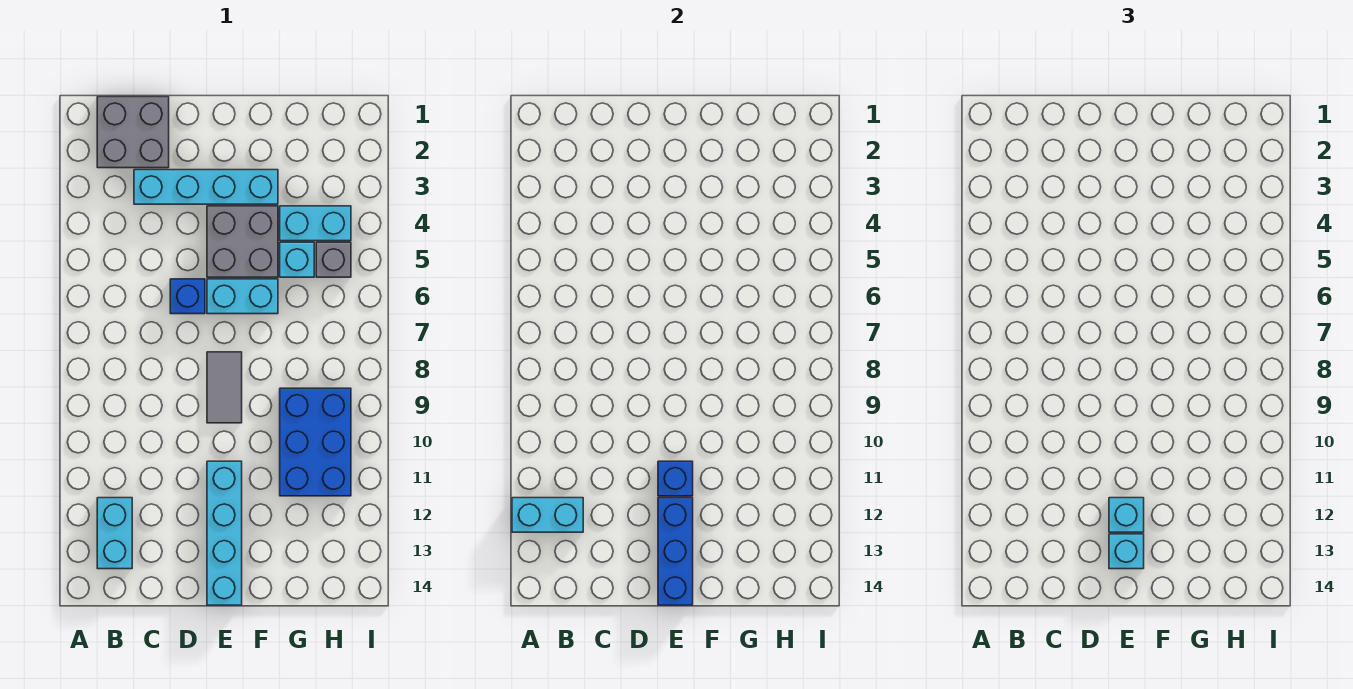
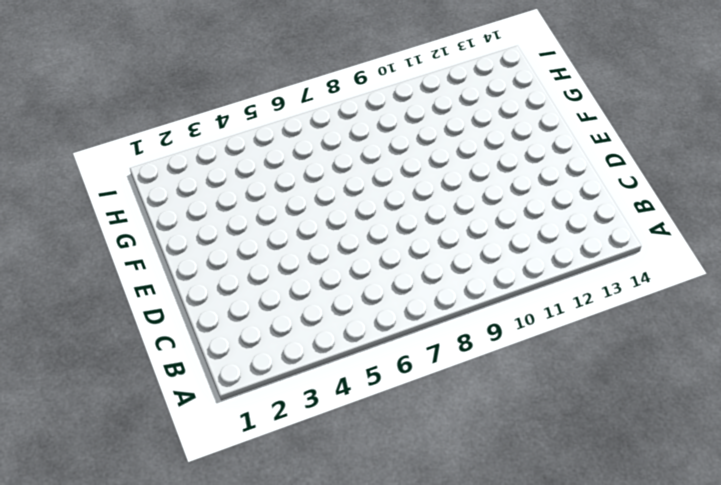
none -> grey brick B1:C2 level 1
none -> cyan brick B12:B13 level 1
none -> cyan brick C3:F3 level 1

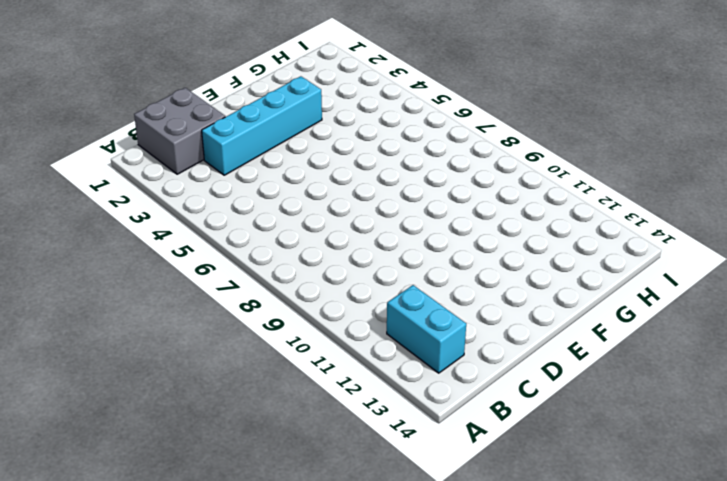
none -> blue brick D6 level 1
none -> grey brick E4:F5 level 1
none -> cyan brick E6:F6 level 1

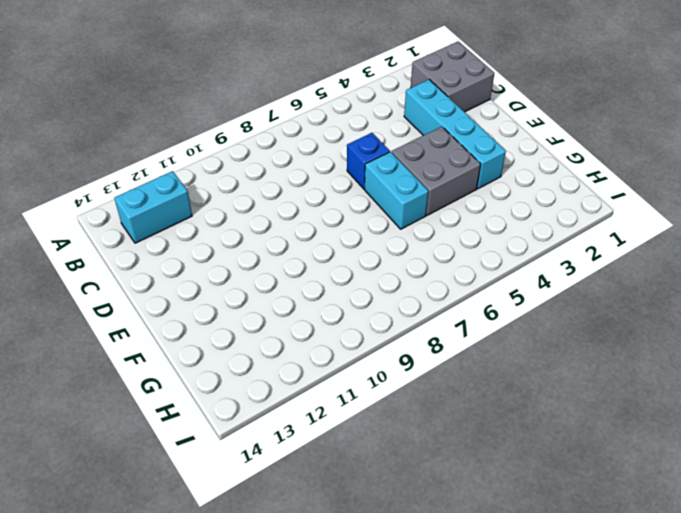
none -> grey tile E8:E9 level 1
none -> cyan brick E11:E14 level 1
none -> cyan brick G4:H4 level 1

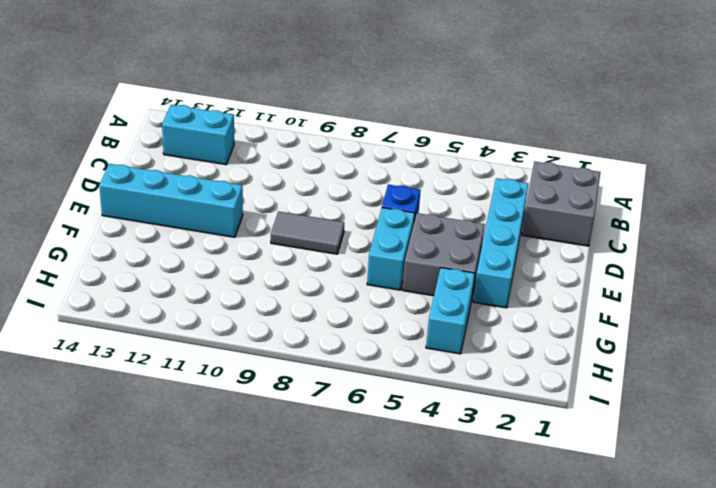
none -> cyan brick G5 level 1
none -> blue brick G9:H11 level 1
none -> grey brick H5 level 1

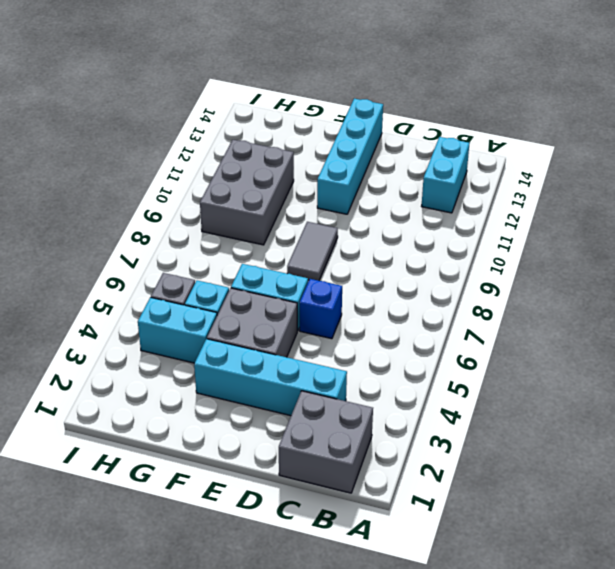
grey brick G9:H11 level 1 -> blue brick G9:H11 level 1
none -> cyan brick A12:B12 level 2
none -> blue brick E11 level 2
none -> blue brick E12:E14 level 2

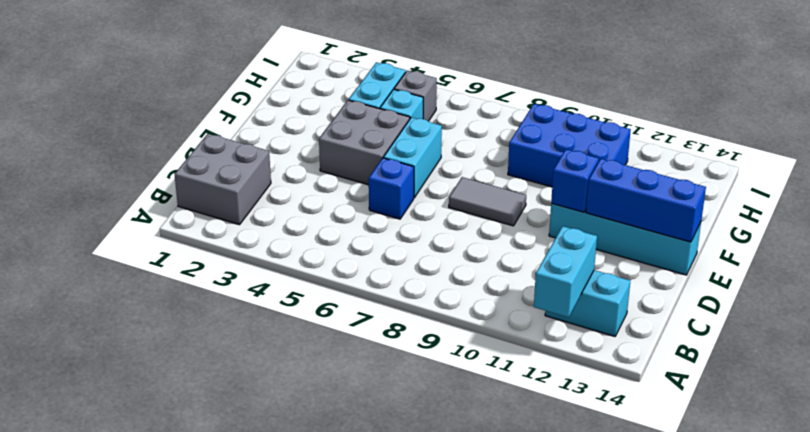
none -> cyan brick C3:F3 level 1
none -> cyan brick E12 level 3
none -> cyan brick E13 level 3

